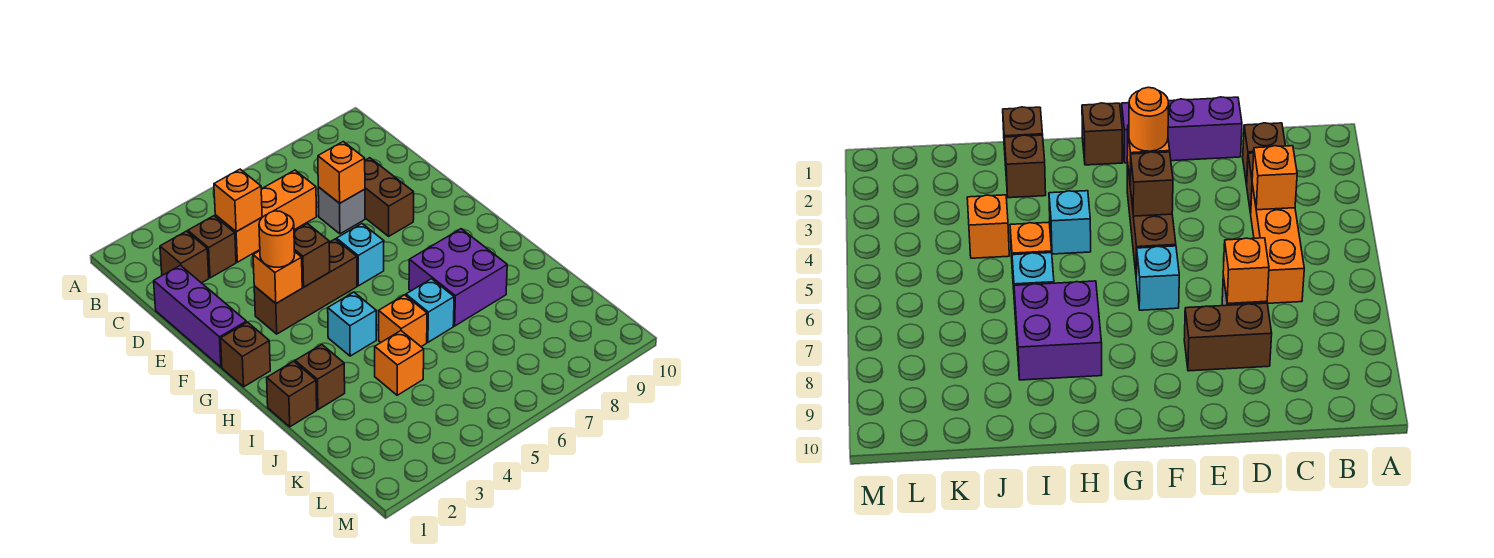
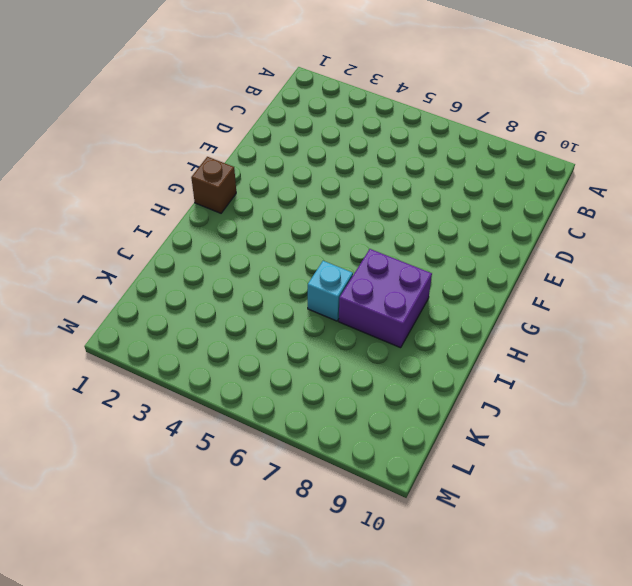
none -> brown brick C2 level 1
none -> brown brick C3 level 1
none -> orange brick C4:C6 level 1

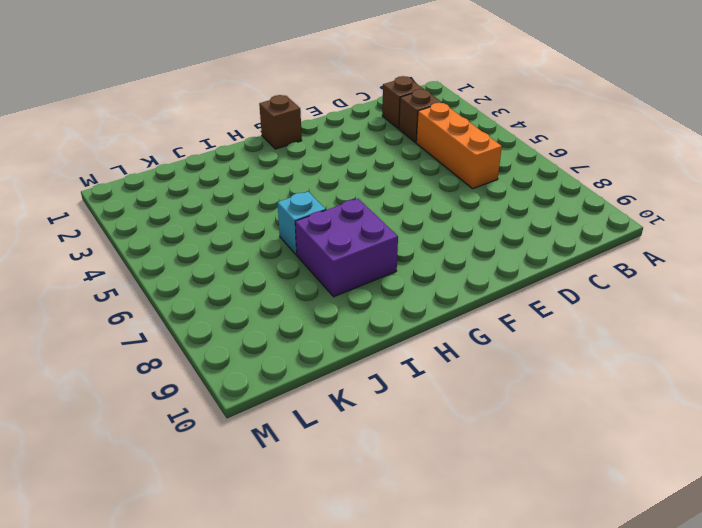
none -> purple brick D1:F1 level 1
none -> grey brick D7 level 1
none -> brown brick D8:E8 level 1

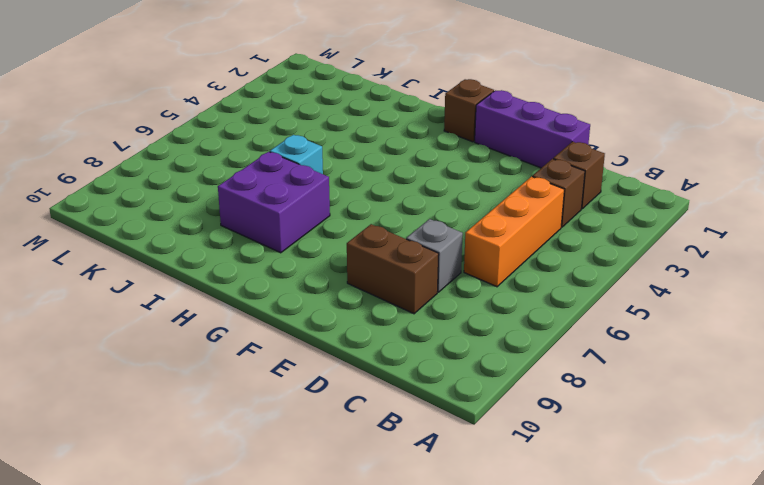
none -> brown brick F3:F5 level 1
none -> cyan brick F6 level 1
none -> cyan brick H4 level 1

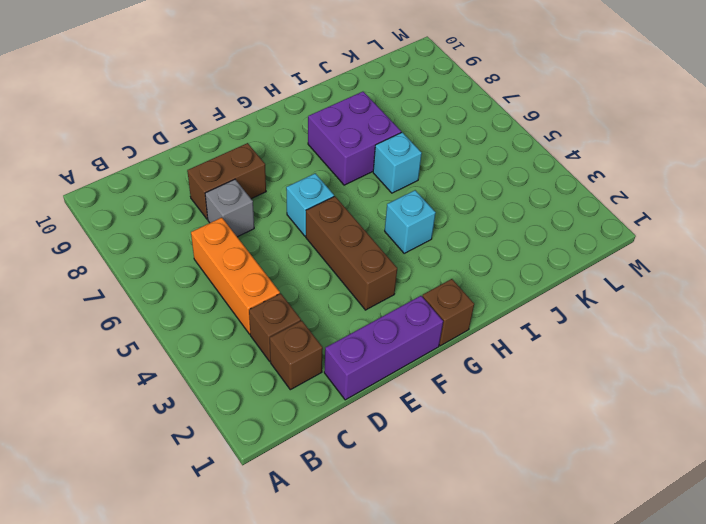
none -> brown brick I1 level 1
none -> brown brick I2 level 1
none -> orange brick I5 level 1

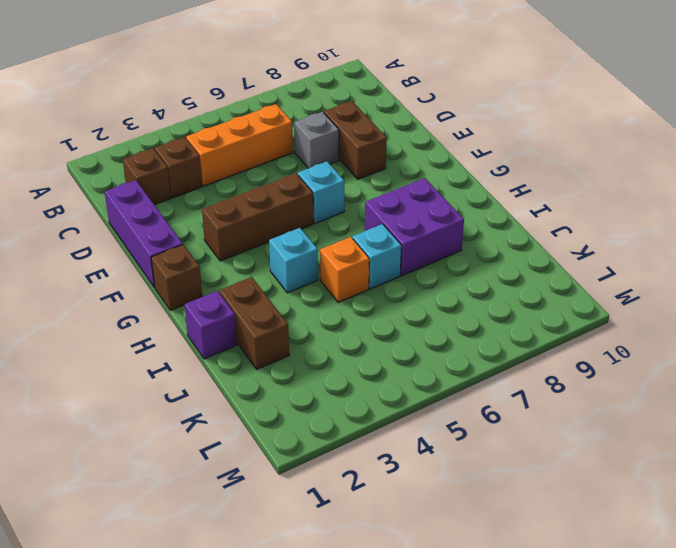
purple brick I1 level 1 -> brown brick I1 level 1
brown brick I2:J2 level 1 -> brown brick I2 level 1
none -> orange brick J4 level 1
none -> orange brick C4 level 2
none -> orange brick D7 level 2

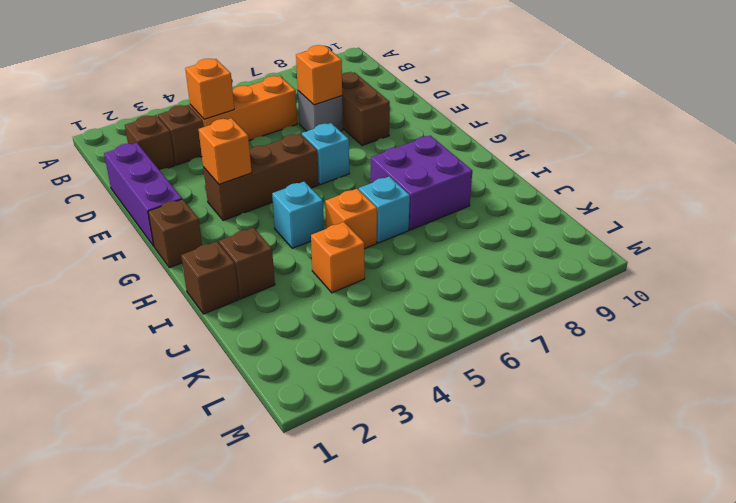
none -> brown brick F4 level 2
none -> orange round brick F3 level 3

